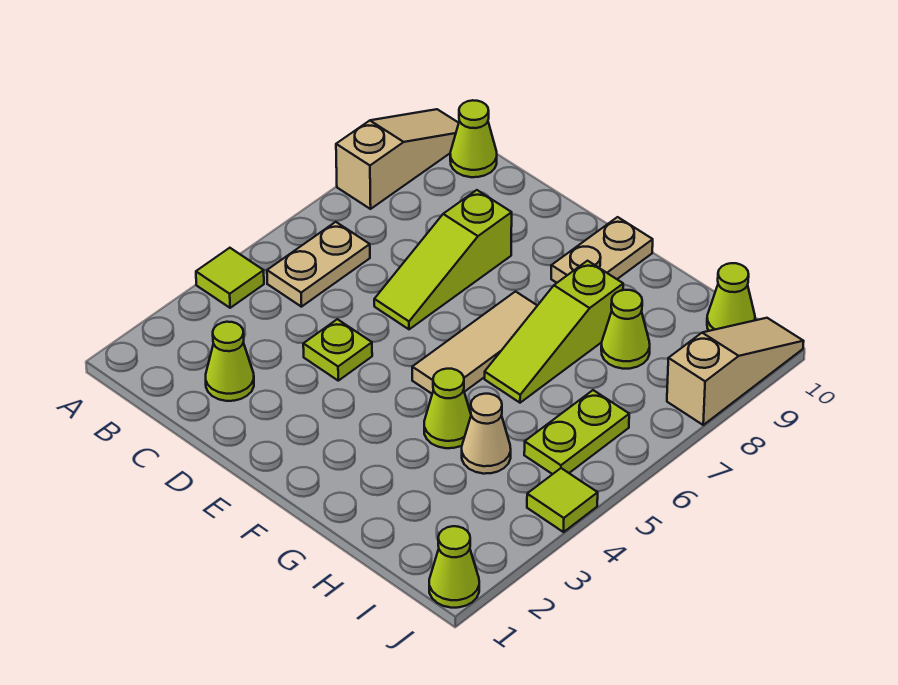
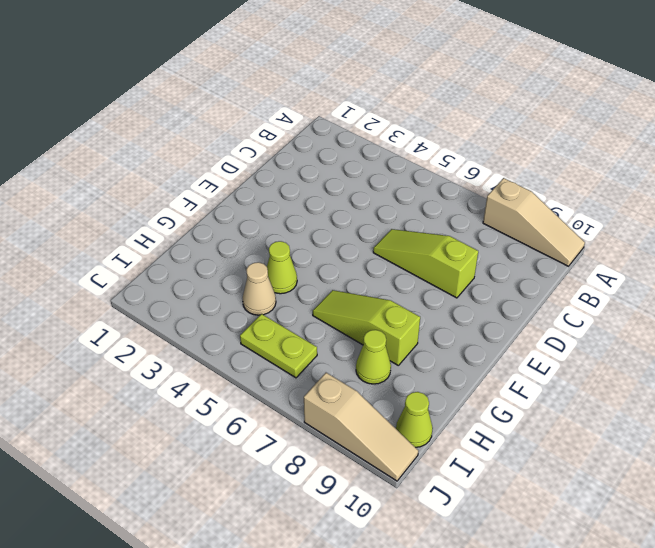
none -> lime tile A4 level 1
none -> tan plate B5:B6 level 1
none -> lime cone B10 level 1

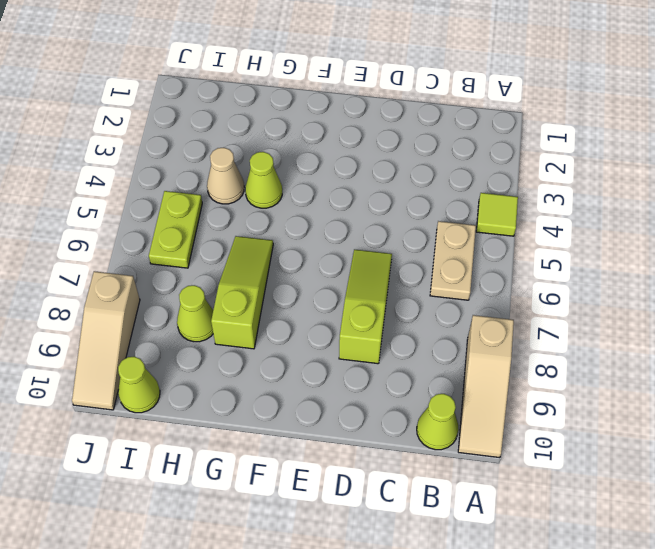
none -> lime cone C2 level 1
none -> lime plate D4 level 1
none -> tan tile F5:F7 level 1

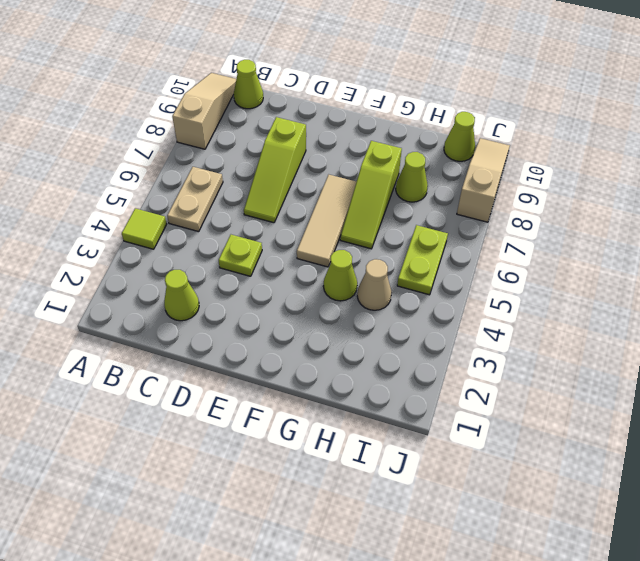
none -> tan plate F9:F10 level 1
none -> lime cone J1 level 1
none -> lime tile J4 level 1

